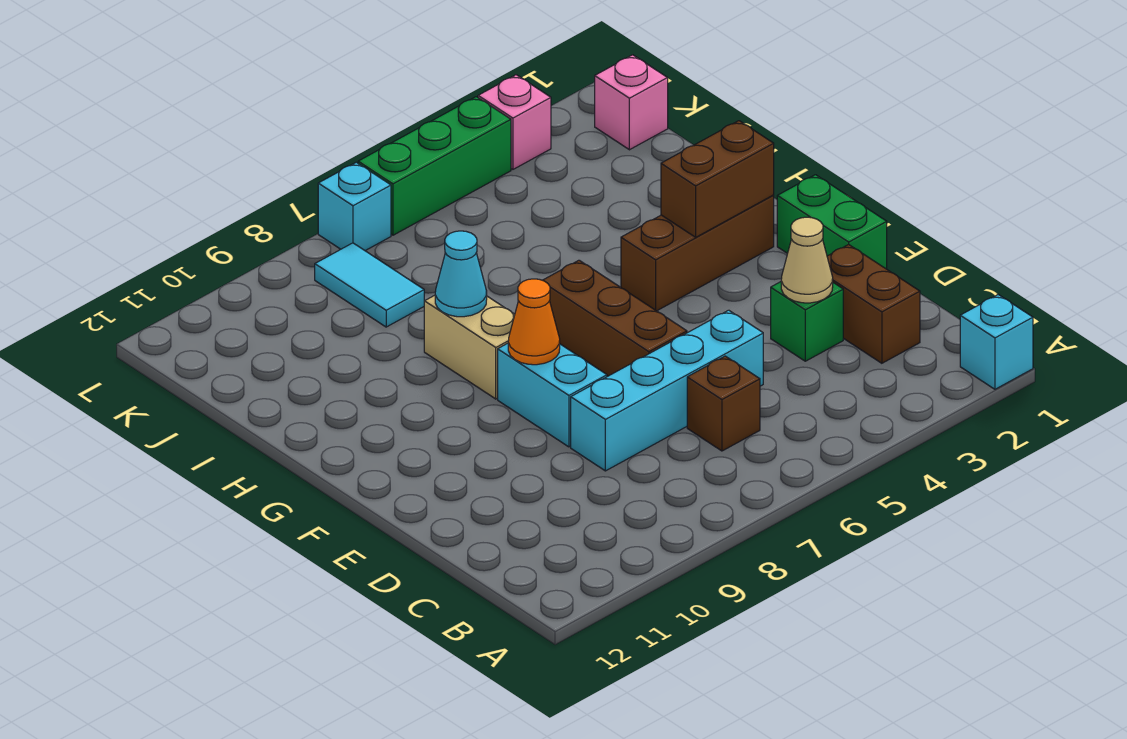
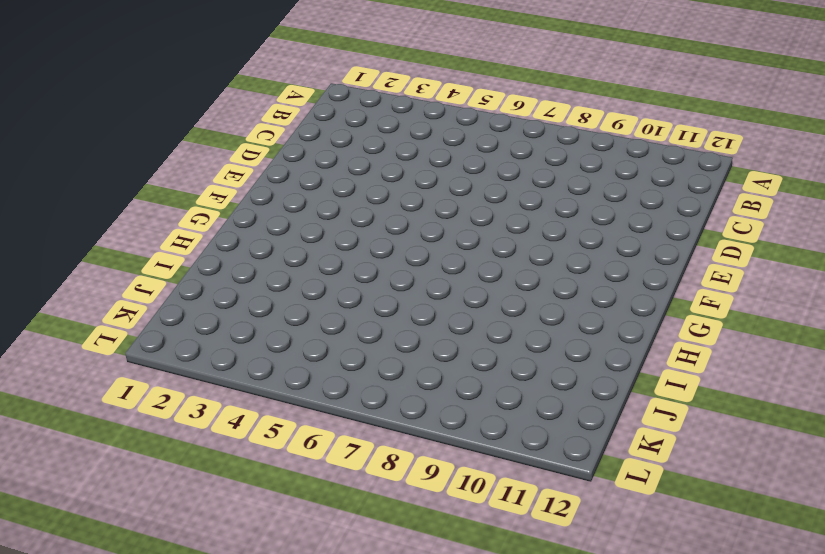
none -> cyan brick A1 level 1
none -> brown brick C2:D2 level 1
none -> brown brick C6 level 1

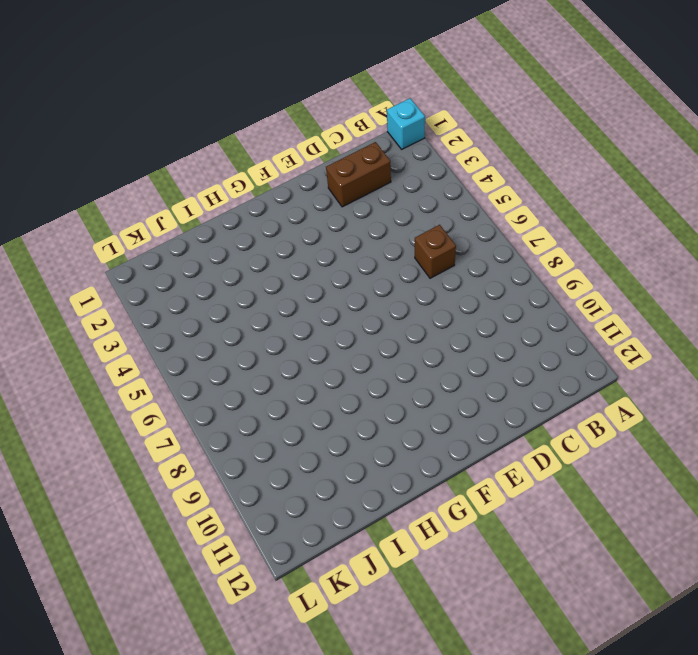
none -> green brick D3 level 1
none -> cyan brick D5:D8 level 1
none -> green brick E1:F1 level 1

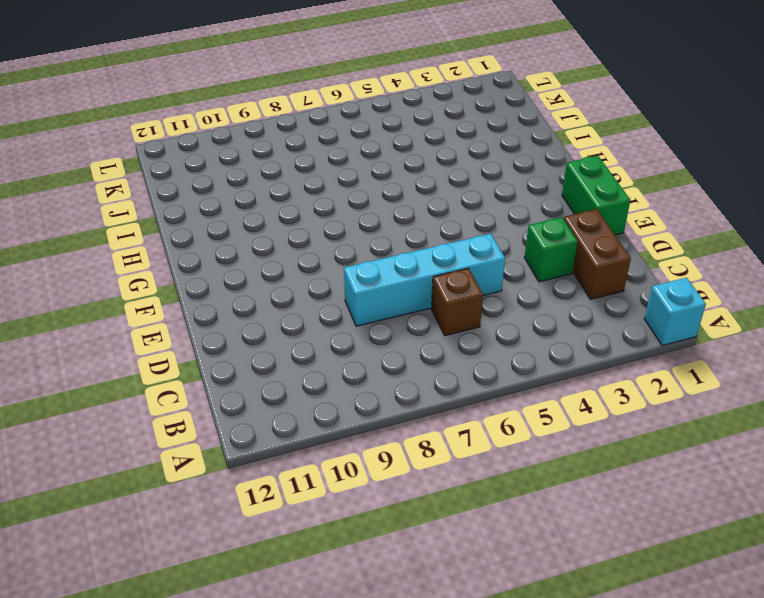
none -> brown brick E6:G6 level 1
none -> cyan brick E8:F8 level 1
none -> brown brick G2:G4 level 1

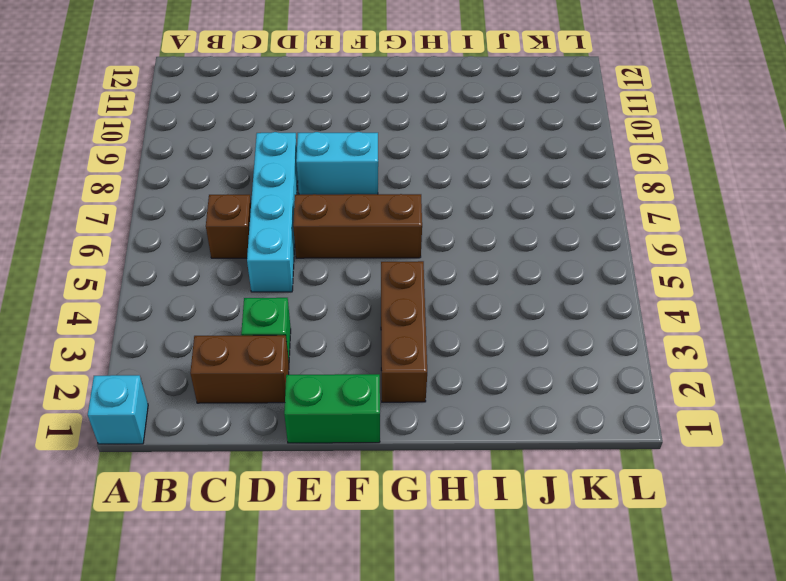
none -> tan brick G8:H8 level 1
none -> cyan tile J8:K8 level 1
none -> pink brick K1 level 1

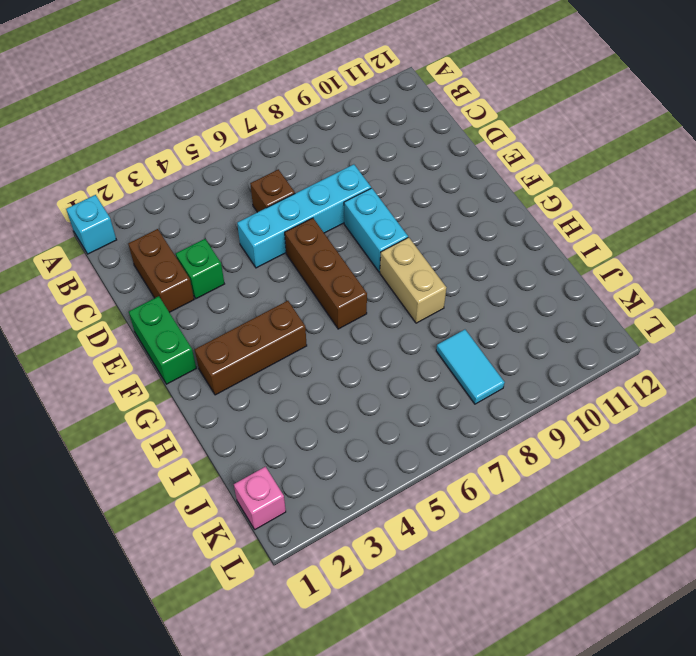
none -> pink brick L3 level 1
none -> green brick L4:L6 level 1
none -> cyan brick L7 level 1

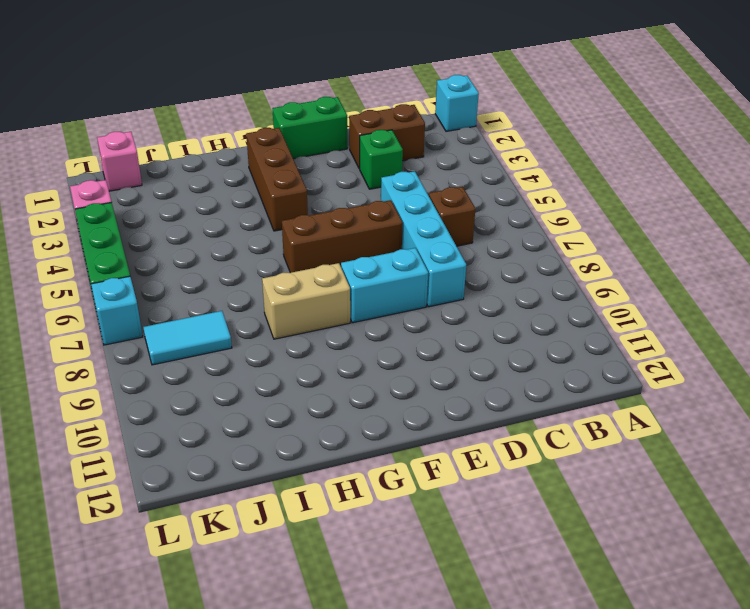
none -> tan cone D3 level 2
none -> orange cone F8 level 2
none -> brown brick G2:G3 level 2

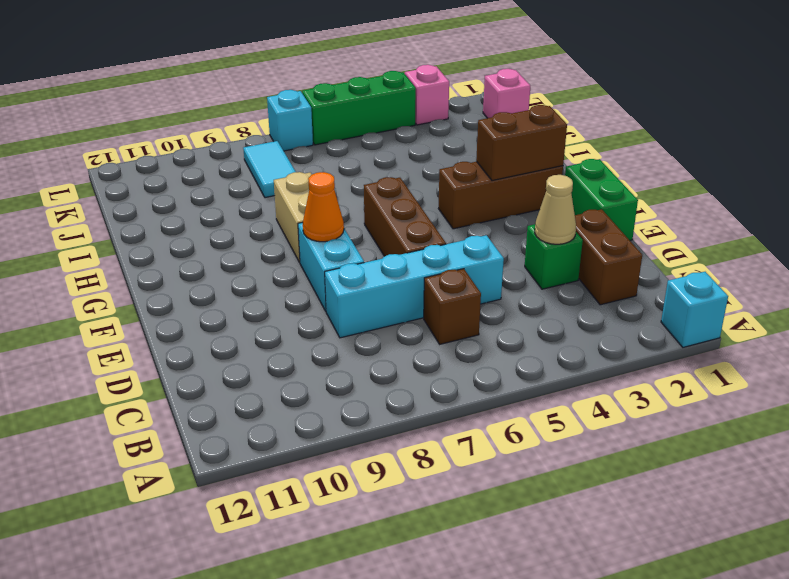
none -> cyan cone H8 level 2

